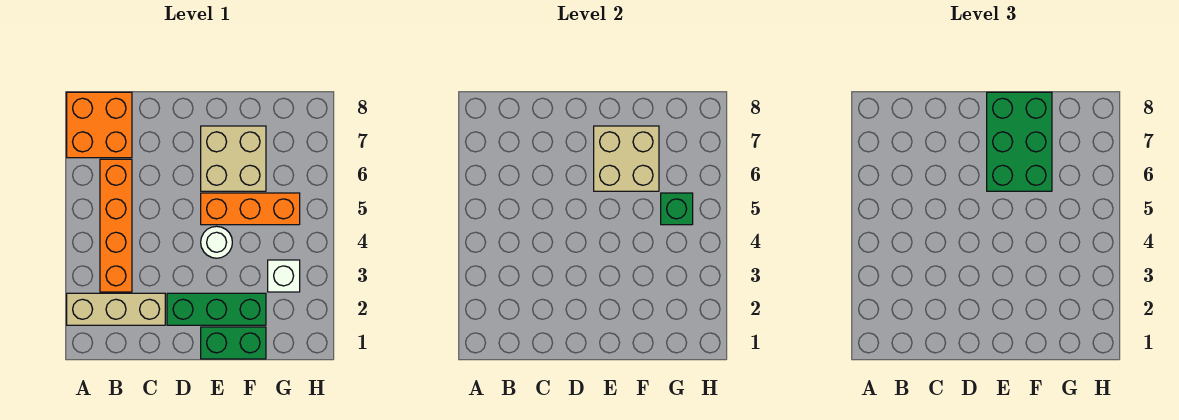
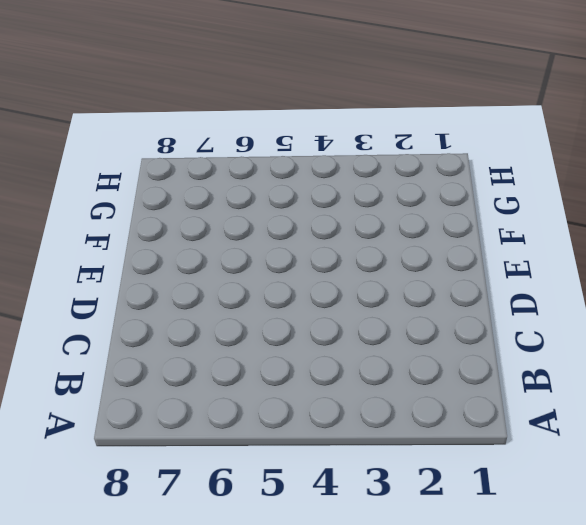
none -> tan brick A2:C2 level 1
none -> orange brick A7:B8 level 1
none -> orange brick B3:B6 level 1

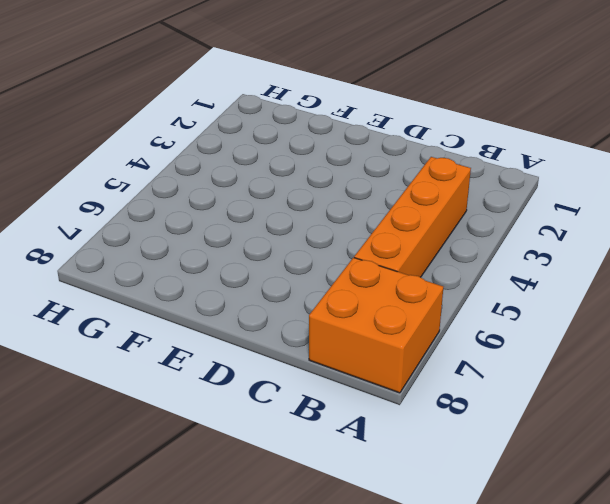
none -> tan brick A2:C2 level 1
none -> green brick D2:F2 level 1
none -> green brick E1:F1 level 1

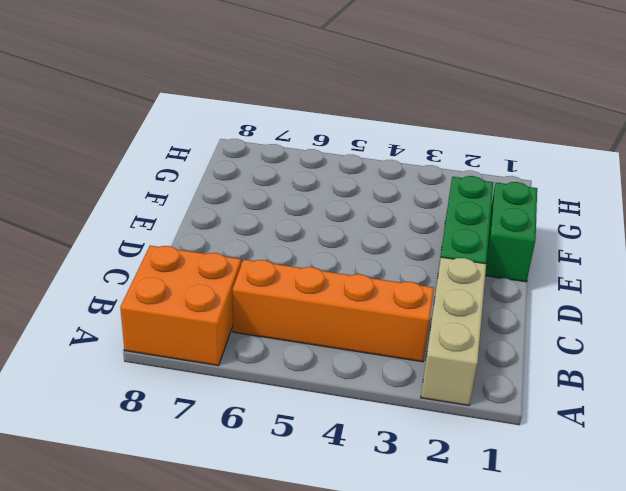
none -> white round brick E4 level 1
none -> orange brick E5:G5 level 1
none -> tan brick E6:F7 level 1

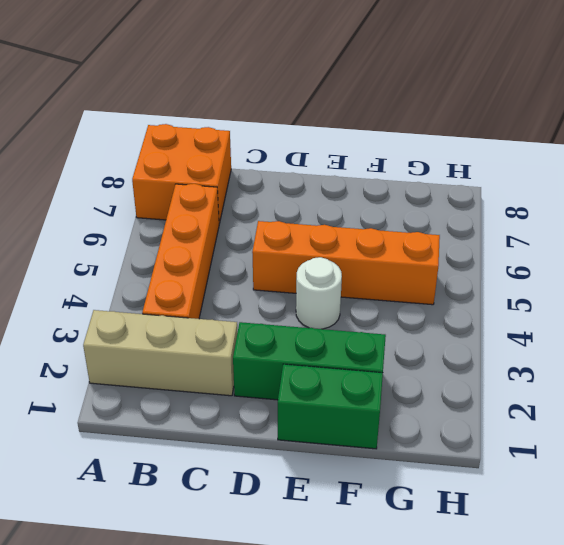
orange brick D5:G5 level 1 -> orange brick E5:G5 level 1
none -> tan brick E6:F7 level 1
none -> white brick G3 level 1
none -> tan brick E6:F7 level 2

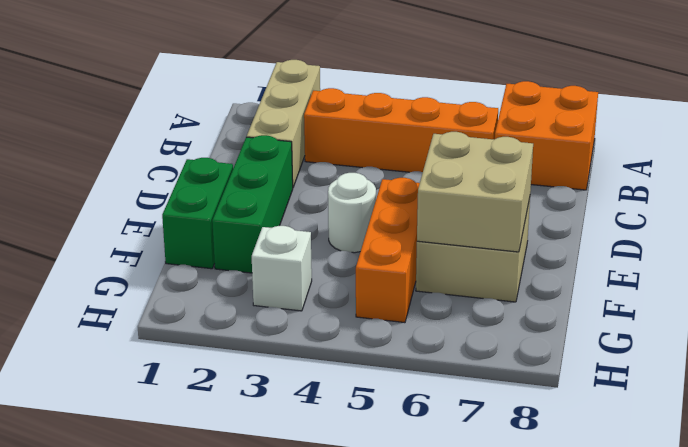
none -> green brick G5 level 2
none -> green brick E6:F8 level 3

